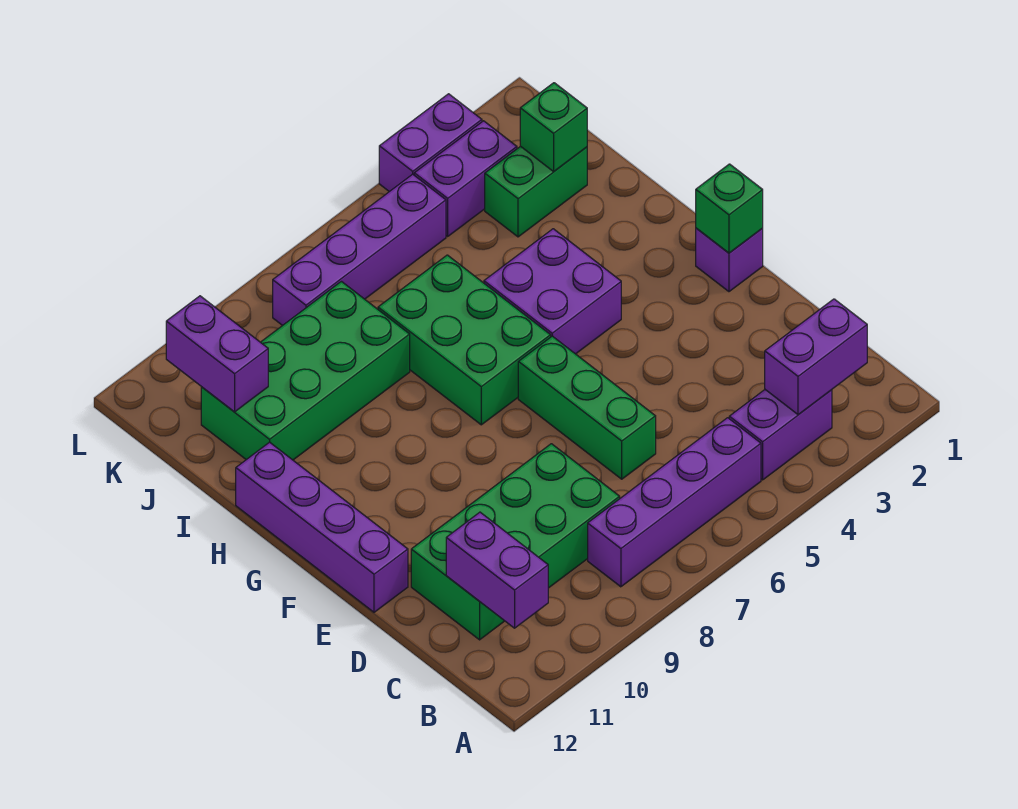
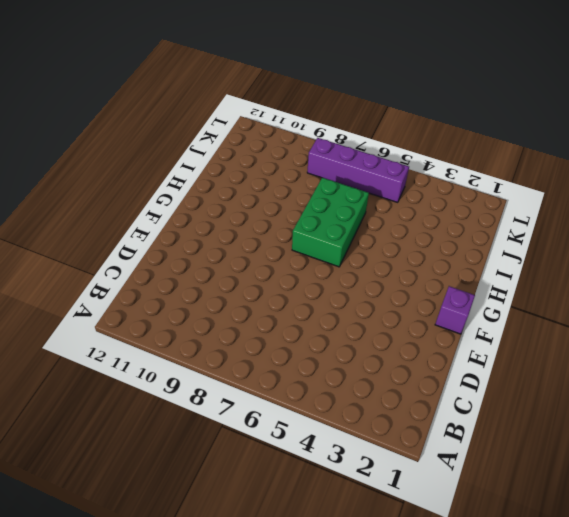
none -> purple brick B3:B4 level 1
none -> purple brick B5:B8 level 1
none -> green brick C8:D11 level 1

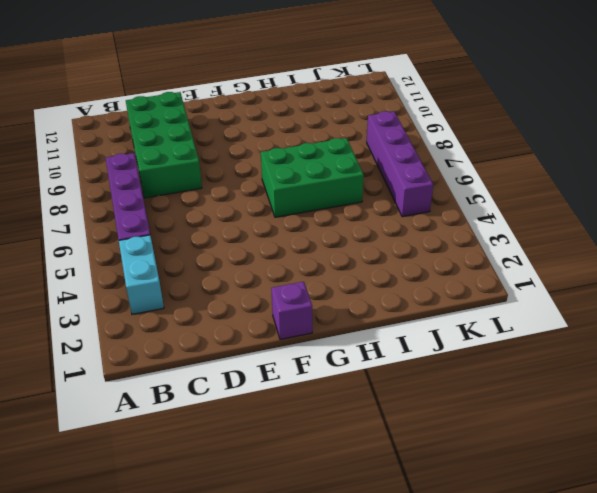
cyan brick B3:B4 level 1 -> purple brick B3:B4 level 1
none -> green brick D6:F6 level 1
none -> purple brick E12:H12 level 1
none -> purple brick G4:H5 level 1

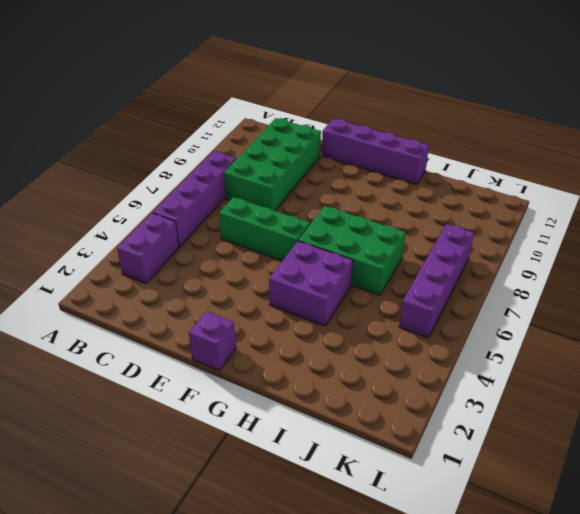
none -> green brick I8:J11 level 1
none -> green brick J2:J3 level 1
none -> purple brick K3:K4 level 1

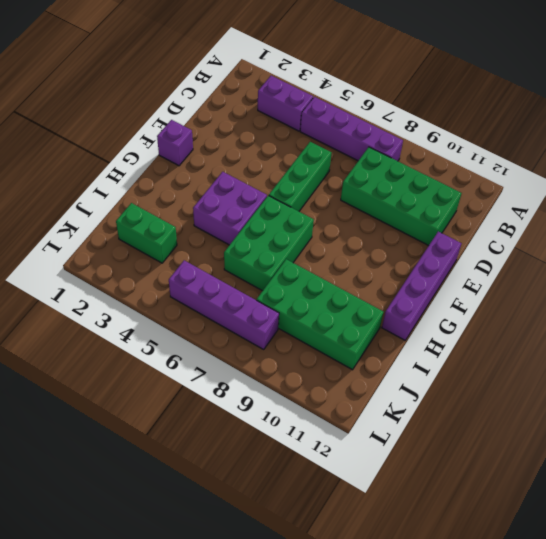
none -> purple brick K3:K4 level 1
none -> purple brick L3:L4 level 1
none -> purple brick B2:B3 level 2

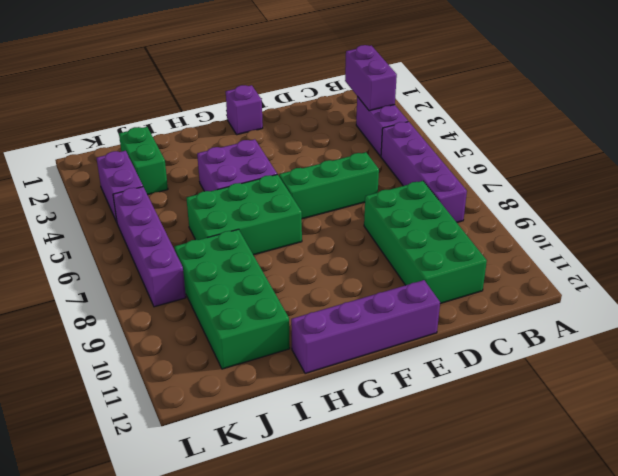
none -> purple brick L3:L4 level 1
none -> purple brick B11:C11 level 2
none -> green brick F1 level 2

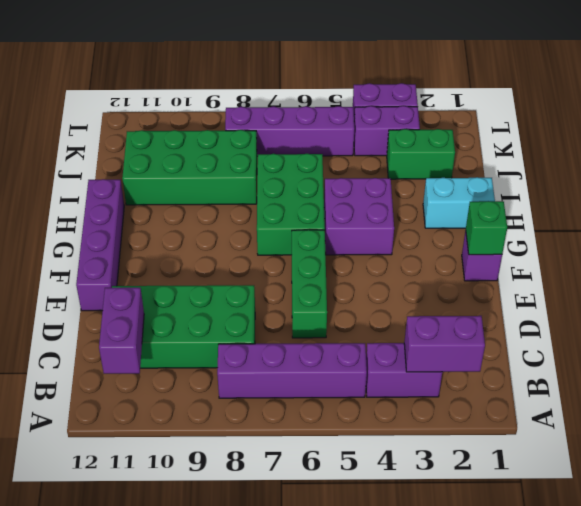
cyan brick H1:H2 level 1 -> none
none -> green brick J2 level 2
none -> purple brick J11:K11 level 2

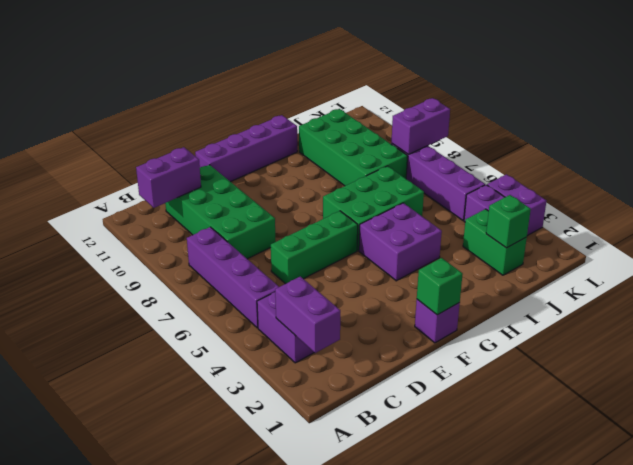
purple brick K8:L8 level 2 -> purple brick J11:K11 level 2

